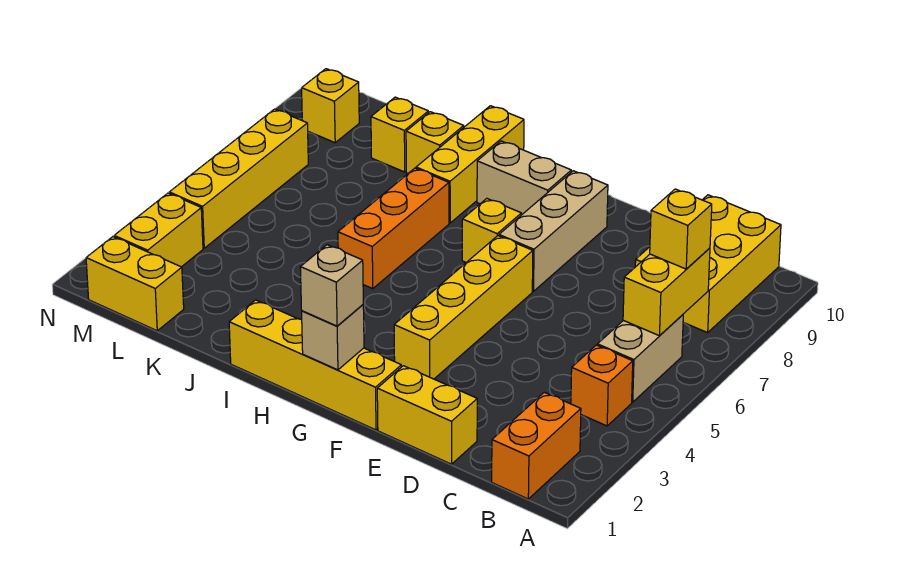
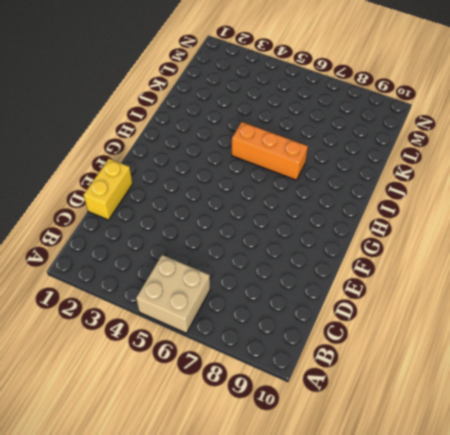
tan brick A5:B6 level 1 -> tan brick B5:B6 level 1
none -> orange brick B1:B2 level 1
none -> orange brick B4 level 1
none -> yellow brick B8:C10 level 1

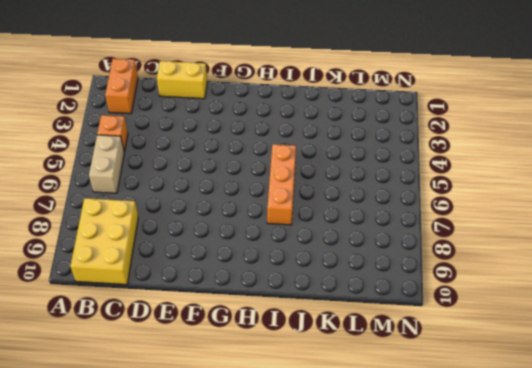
none -> yellow brick F1:I1 level 1
none -> yellow brick F3:F6 level 1
none -> tan brick F7:F9 level 1

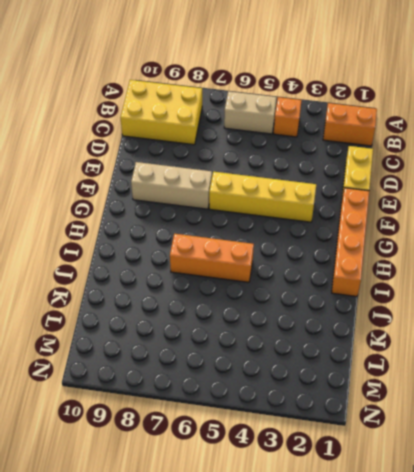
orange brick F1:I1 level 1 -> yellow brick F1:I1 level 1
none -> yellow brick G7 level 1
none -> tan brick G9:H9 level 1
none -> yellow brick I8:I10 level 1

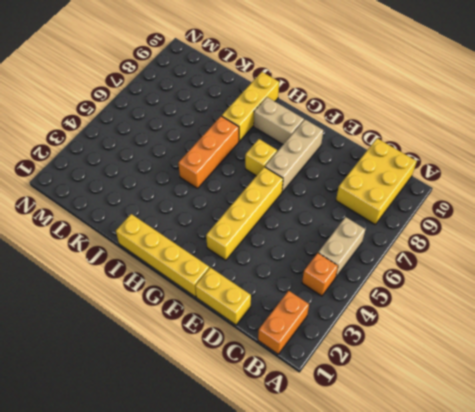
none -> yellow brick J9 level 1
none -> yellow brick K9 level 1
none -> yellow brick L1:M1 level 1

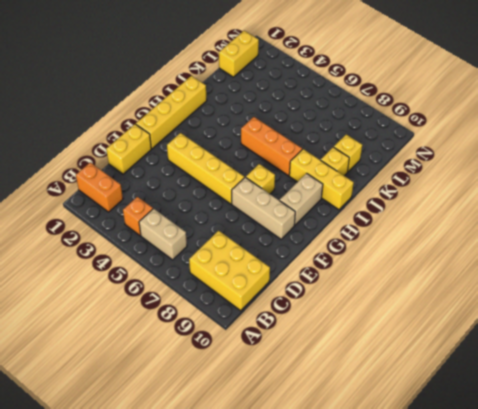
none -> yellow brick M2:M3 level 1
none -> yellow brick M4:M7 level 1
none -> yellow brick M9 level 1

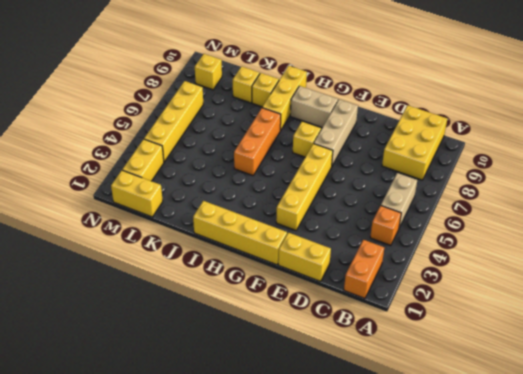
none -> yellow brick B6:B7 level 2
none -> tan brick G1 level 2
none -> yellow brick B7 level 3

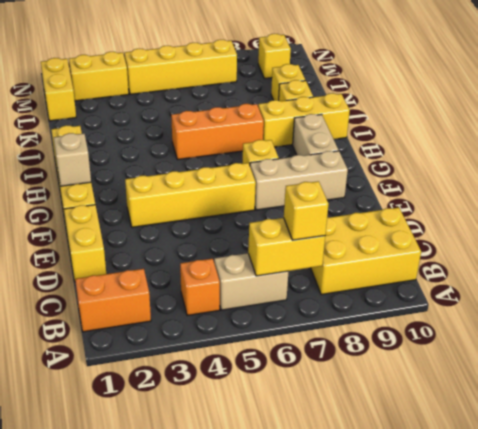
none -> tan brick G1 level 3

